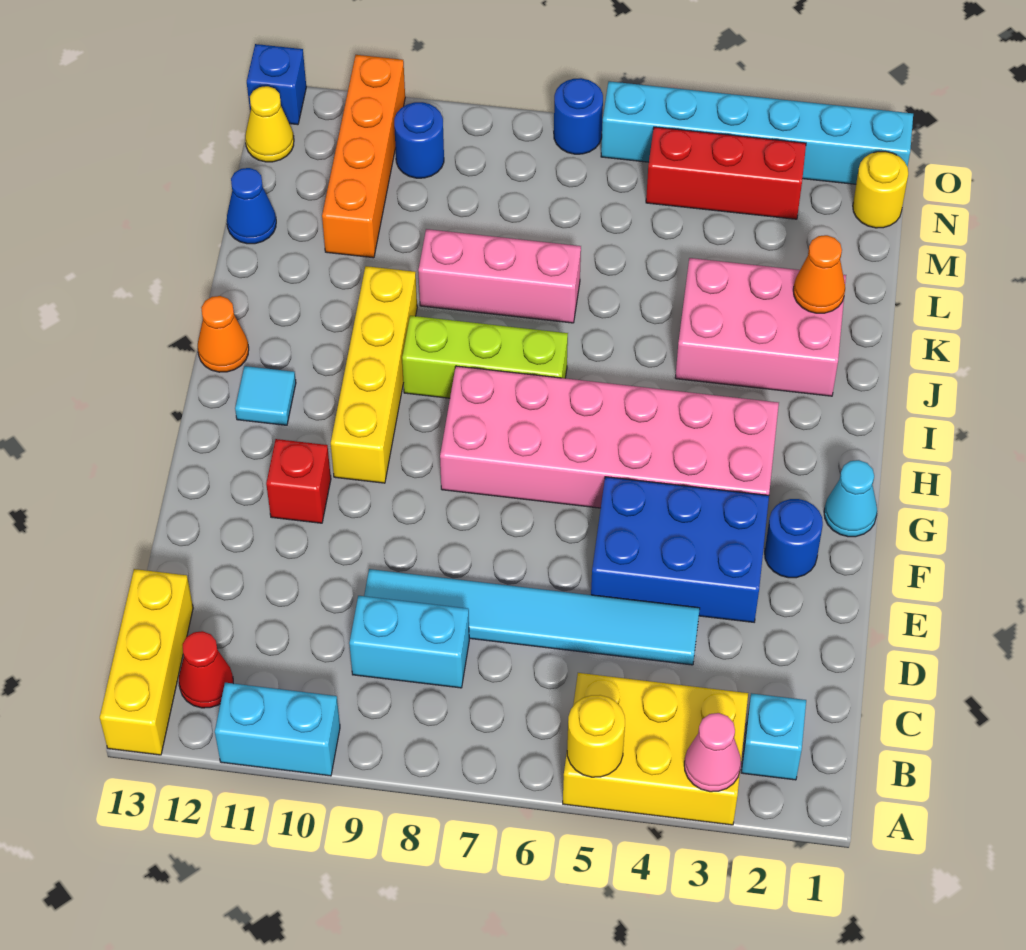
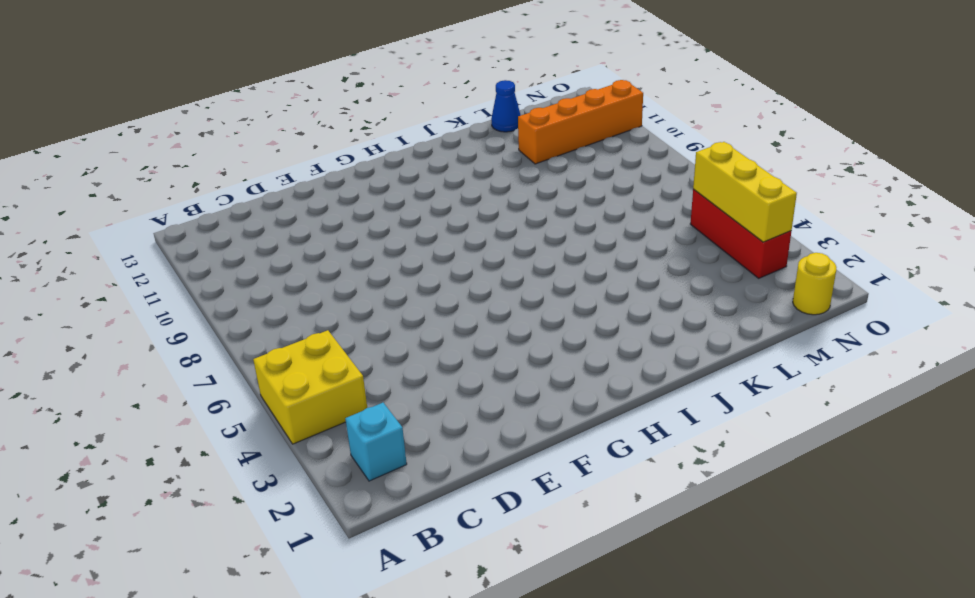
yellow brick A4:B5 level 1 -> yellow brick A3:B5 level 1
yellow brick N3:N5 level 2 -> yellow brick A13:C13 level 1
none -> cyan brick A10:A11 level 1
none -> red cone B12 level 1
none -> cyan brick C8:C9 level 1
none -> cyan tile D4:D9 level 1

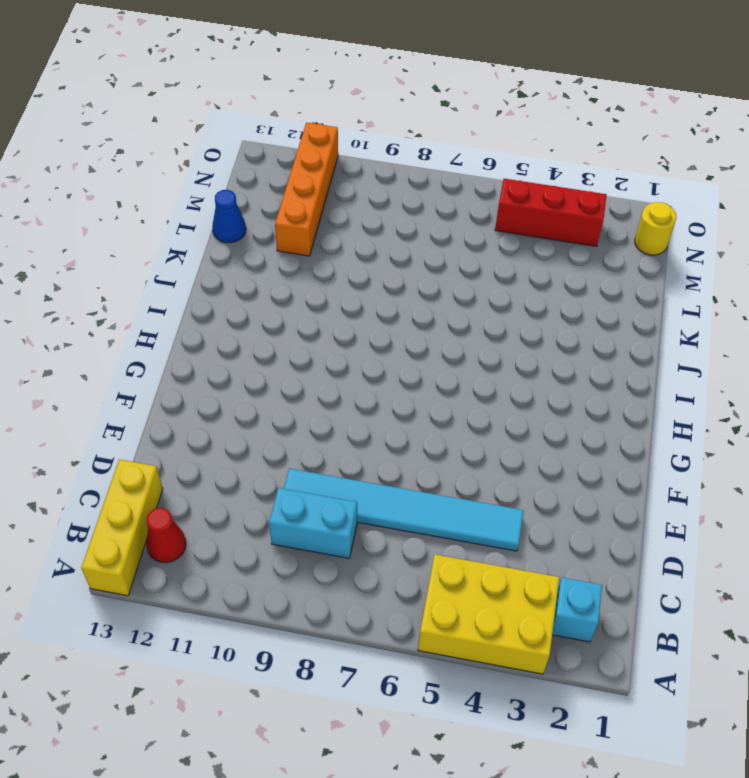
none -> cyan brick A10:A11 level 1
none -> blue brick E3:F5 level 1
none -> blue round brick F2 level 1
none -> red brick F11 level 1

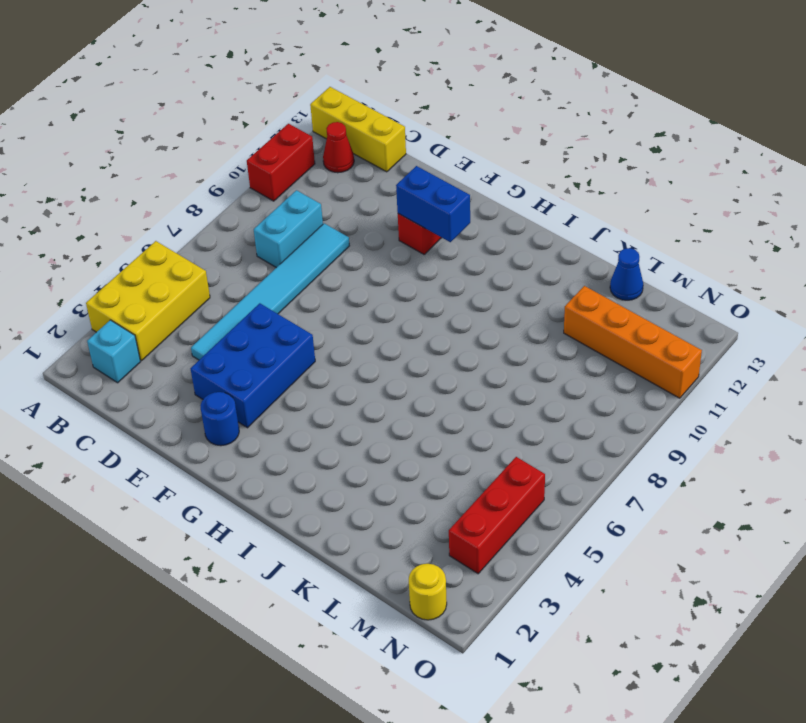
red brick A10:A11 level 1 -> cyan brick A10:A11 level 1
blue brick F11:G11 level 2 -> none
none -> cyan cone G1 level 1
none -> pink brick G3:H8 level 1
none -> yellow brick G10:J10 level 1
none -> cyan tile H12 level 1

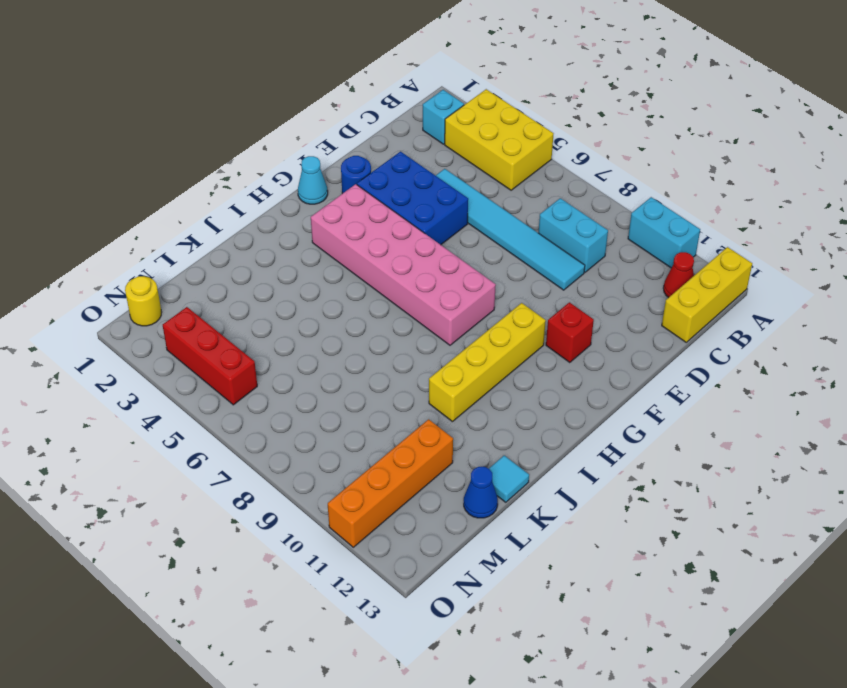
cyan tile K13 level 1 -> cyan tile H12 level 1
none -> lime brick I7:I9 level 1
none -> orange cone I13 level 1
none -> pink brick J2:K4 level 1
none -> pink brick K7:K9 level 1

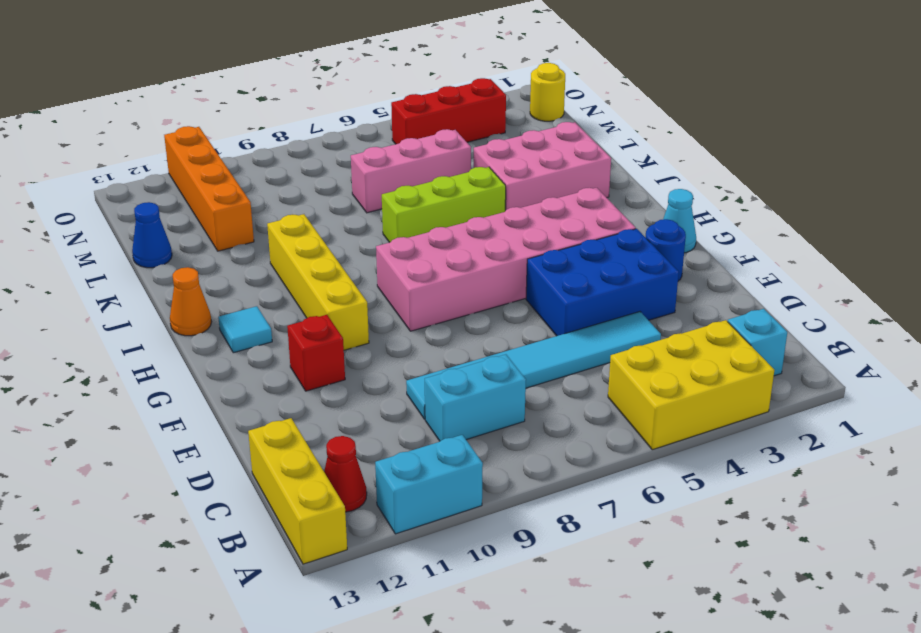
lime brick J5:J7 level 1 -> lime brick I7:I9 level 1
pink brick L5:L7 level 1 -> pink brick K7:K9 level 1
none -> blue round brick N10 level 1
none -> yellow cone N13 level 1
none -> cyan brick O1:O6 level 1
none -> blue round brick O7 level 1

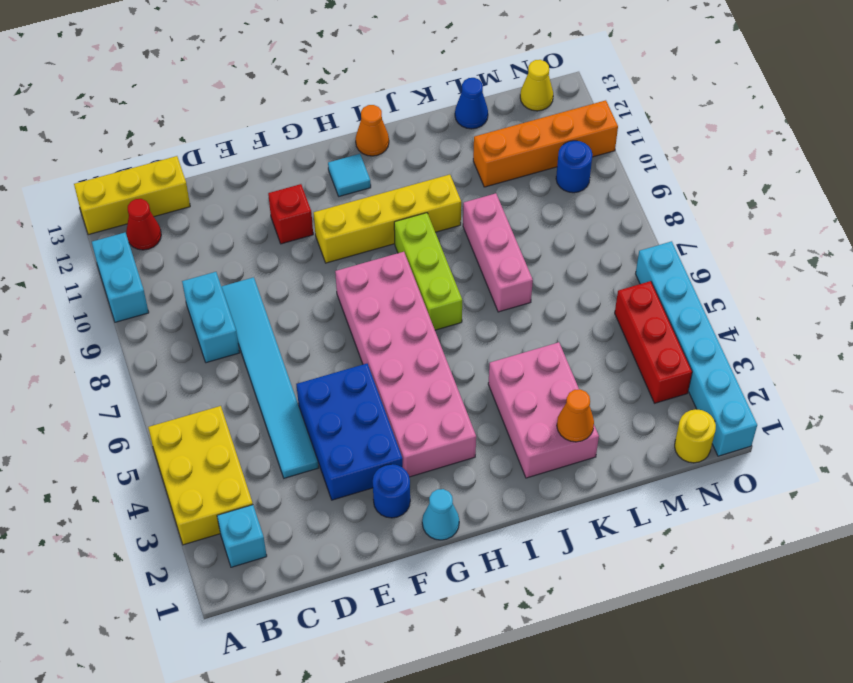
none -> blue round brick O7 level 1
none -> blue brick O13 level 1
none -> pink cone A3 level 2
none -> yellow round brick A5 level 2

